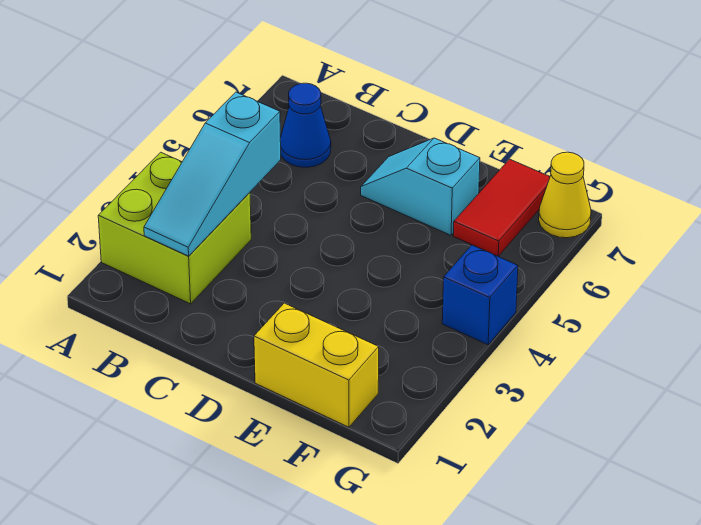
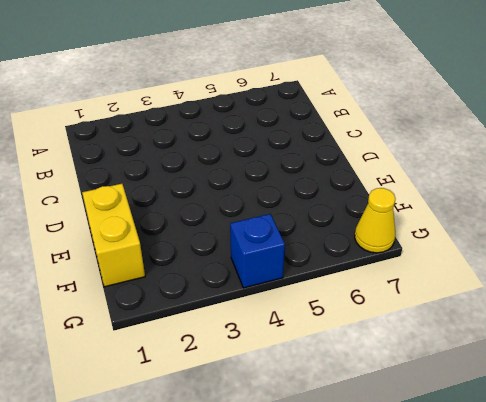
none -> lime brick A2:B3 level 1
none -> blue cone B6 level 1

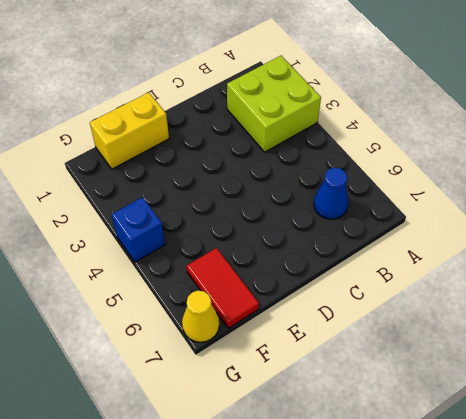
none -> cyan slope D6:E6 level 1 top E
none -> cyan slope B2:B4 level 2 top 4

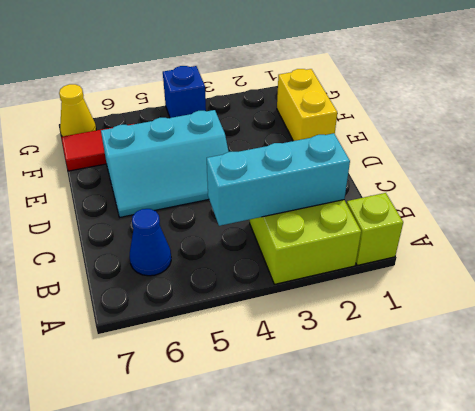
lime brick A1 level 1 -> none
cyan brick B2:B4 level 2 -> cyan slope B2:B4 level 2 top 4
cyan slope D4:E6 level 1 top E -> cyan slope D6:E6 level 1 top E

